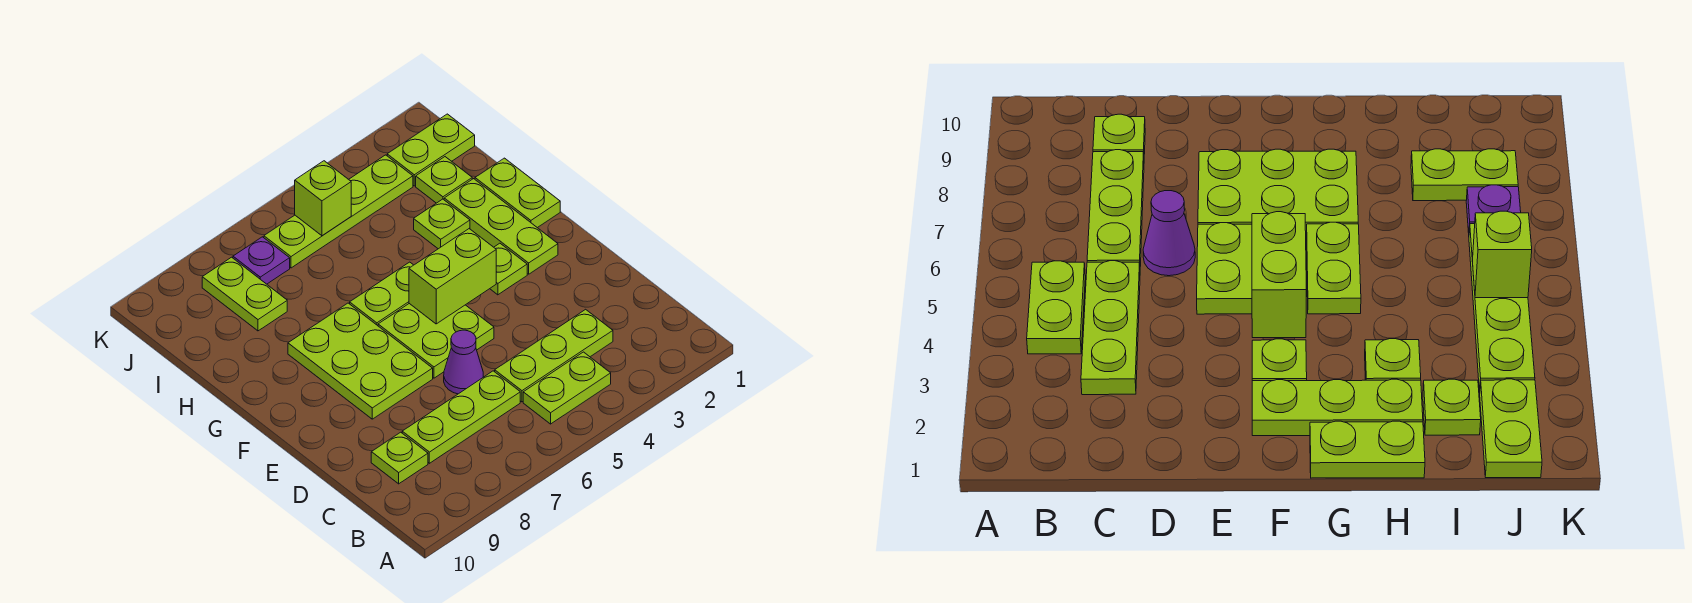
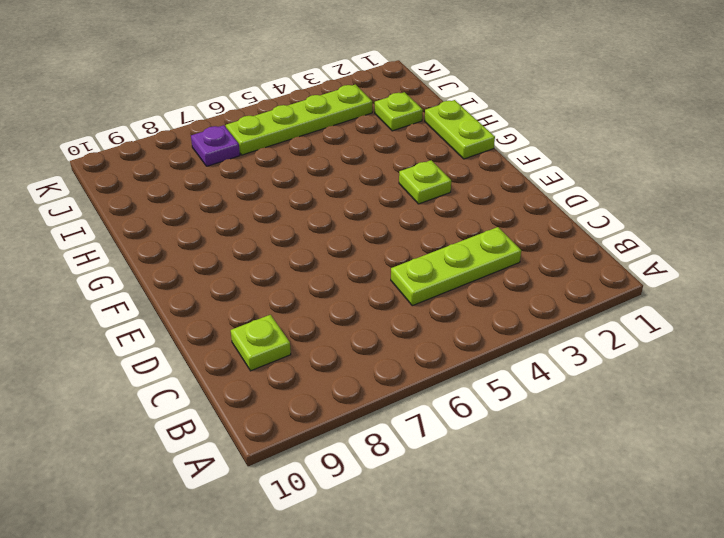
none -> lime plate B4:B5 level 1
none -> lime plate C6:C8 level 1
none -> purple cone D6 level 1

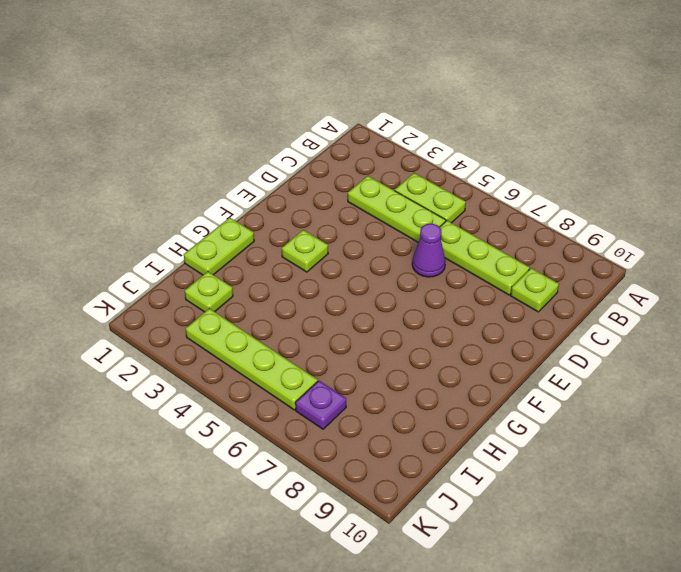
none -> lime plate E5:F6 level 1
none -> lime plate E7:G8 level 1
none -> lime plate F2:H2 level 1

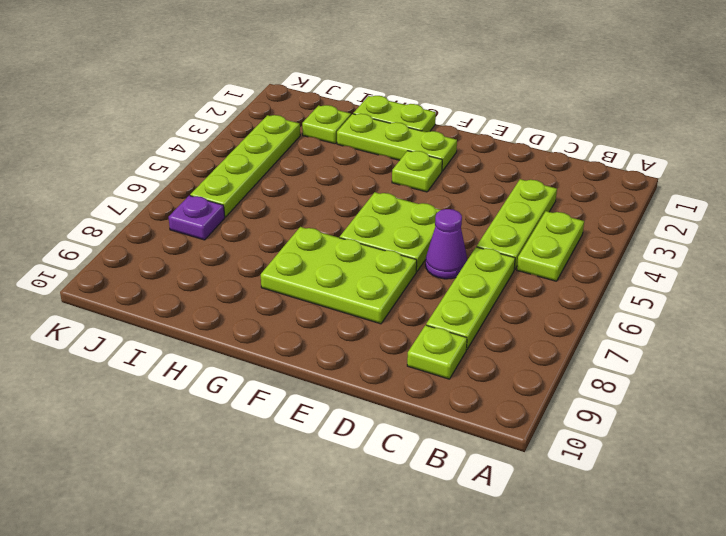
none -> lime plate G5:G6 level 1
none -> lime plate H3 level 1
none -> lime plate I8:J8 level 1

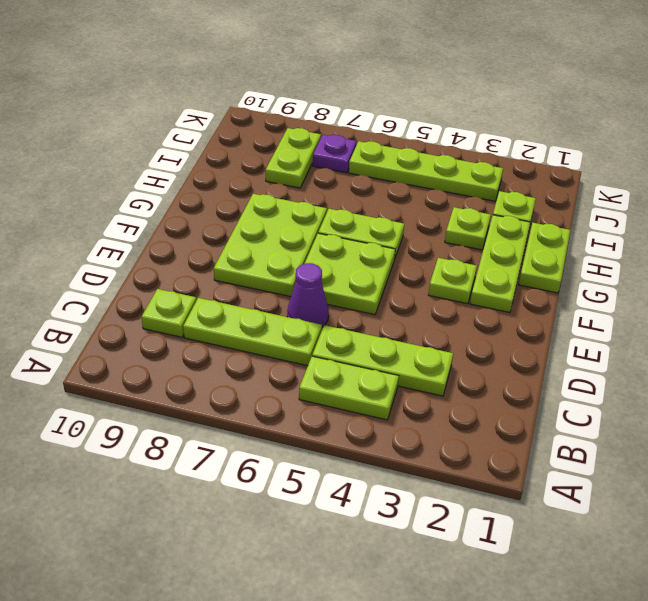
none -> lime plate J1:J2 level 1
none -> lime brick F4:F5 level 2
none -> lime brick J5 level 2

